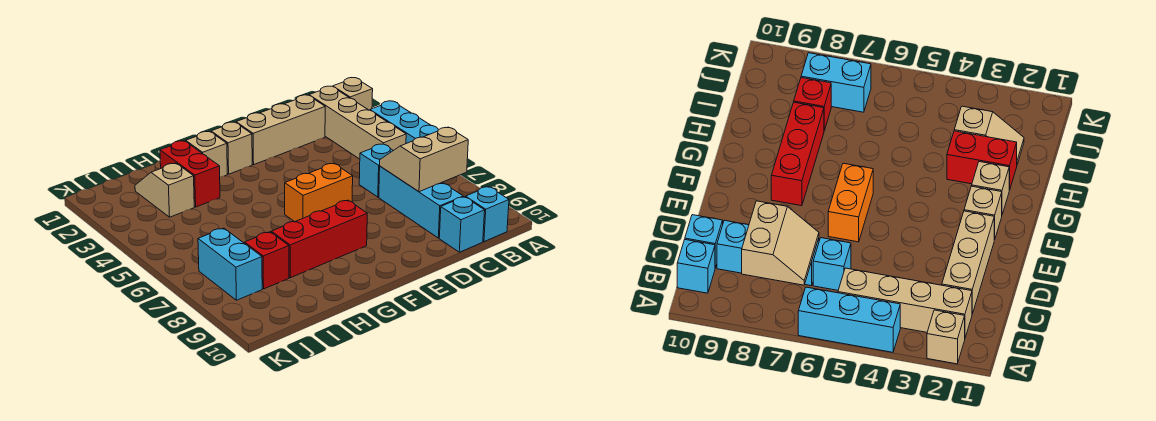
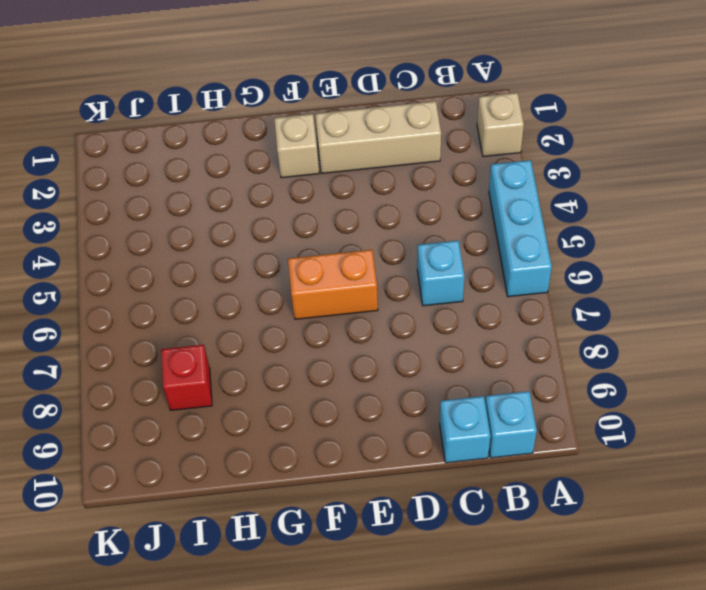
none -> tan brick B2:B5 level 1
none -> cyan brick C7:C9 level 1
none -> red brick F8:H8 level 1

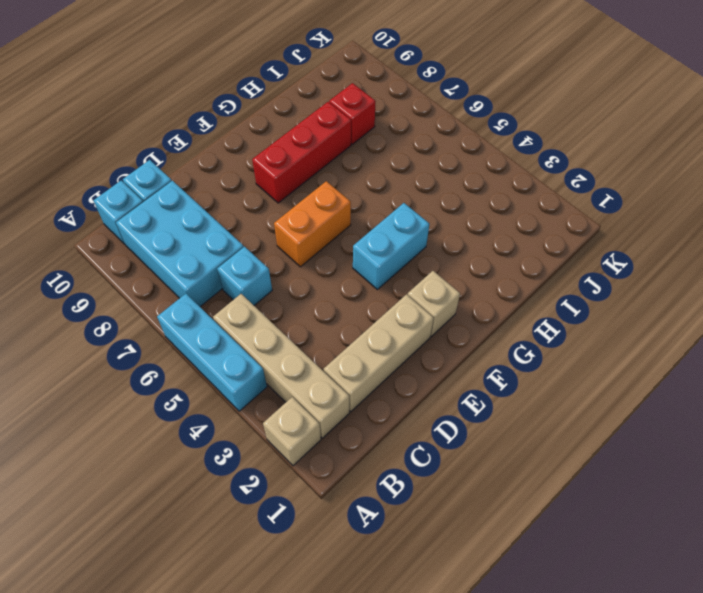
cyan brick B7:C9 level 1 -> cyan brick C7:C9 level 1
cyan brick F4:G4 level 1 -> cyan brick J7:J8 level 1
none -> tan brick G2 level 1
none -> red brick H2:H3 level 1
none -> tan slope I2:I3 level 1 top 3

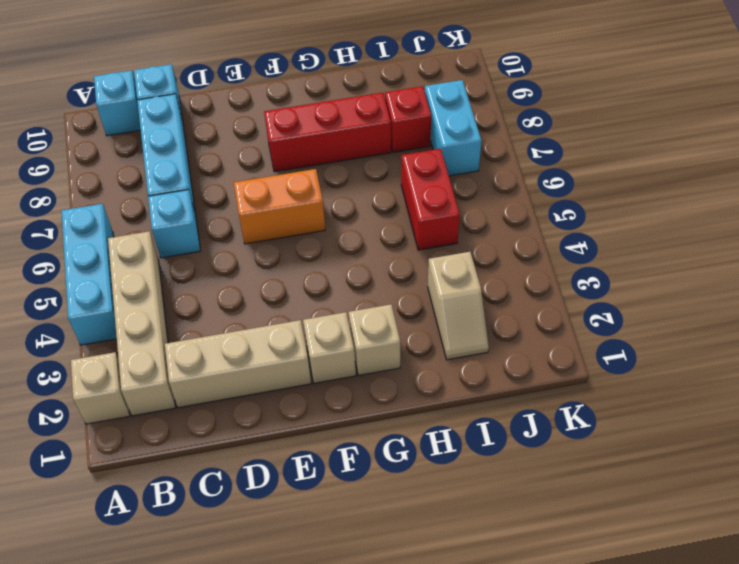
red brick I5:I6 level 1 -> red brick H2:H3 level 1
none -> tan slope B7:C8 level 2 top 8

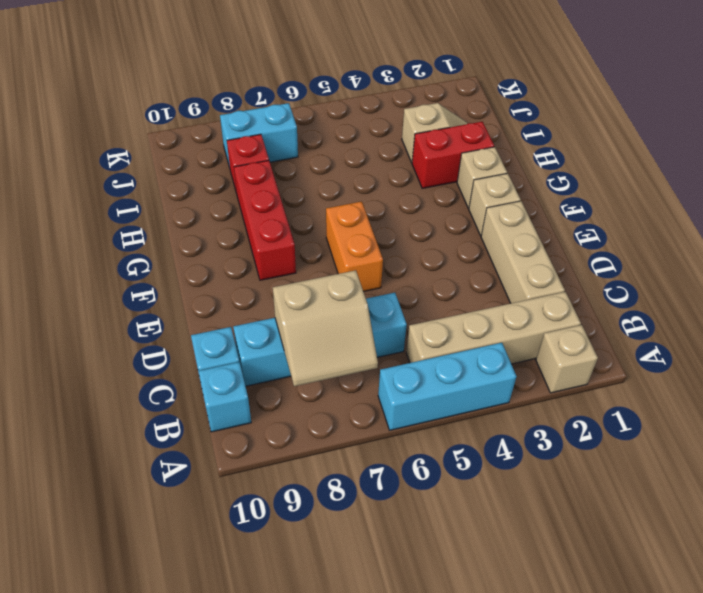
tan slope B7:C8 level 2 top C -> tan slope B7:C8 level 2 top 8

